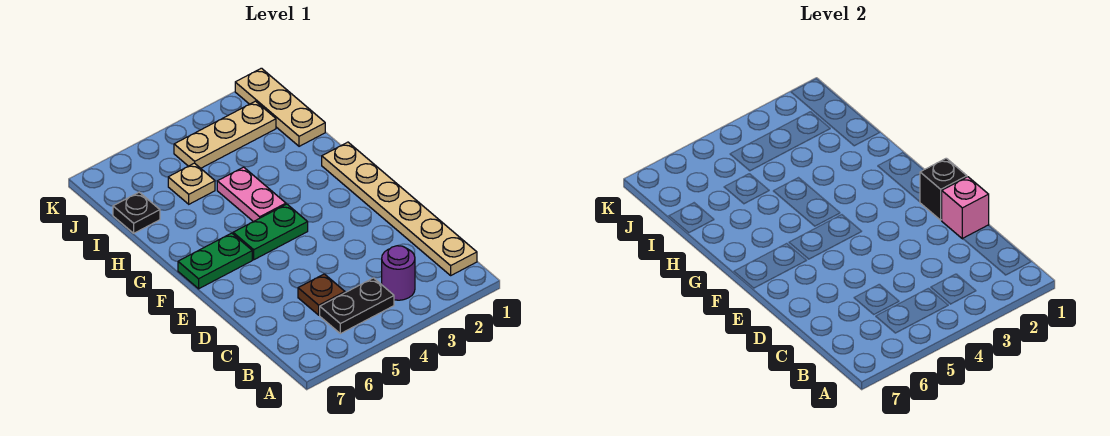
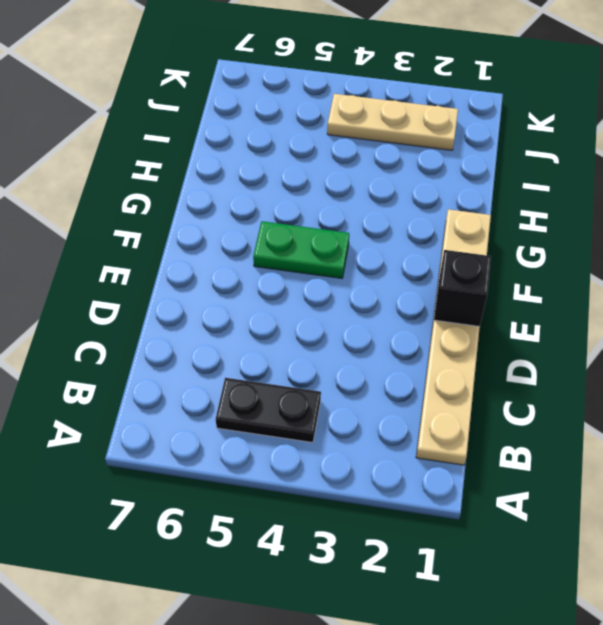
none -> purple round brick B3 level 1
none -> brown plate C5 level 1
none -> green plate F6:F7 level 1

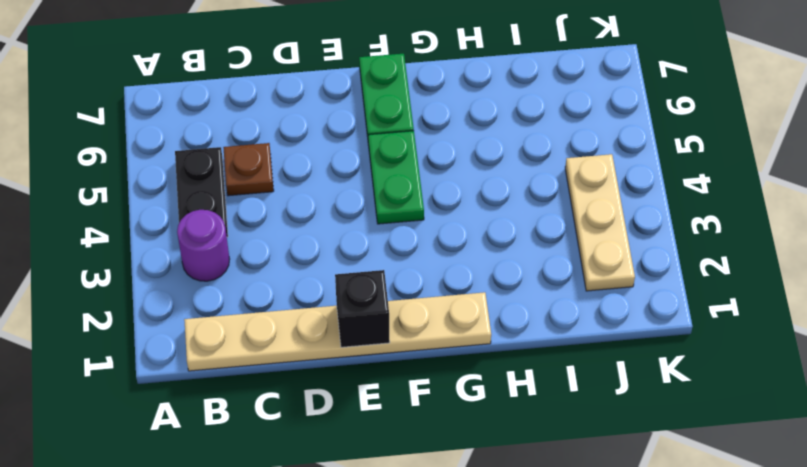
none -> pink plate G4:H4 level 1
none -> tan plate I1:K1 level 1
none -> tan plate I5 level 1

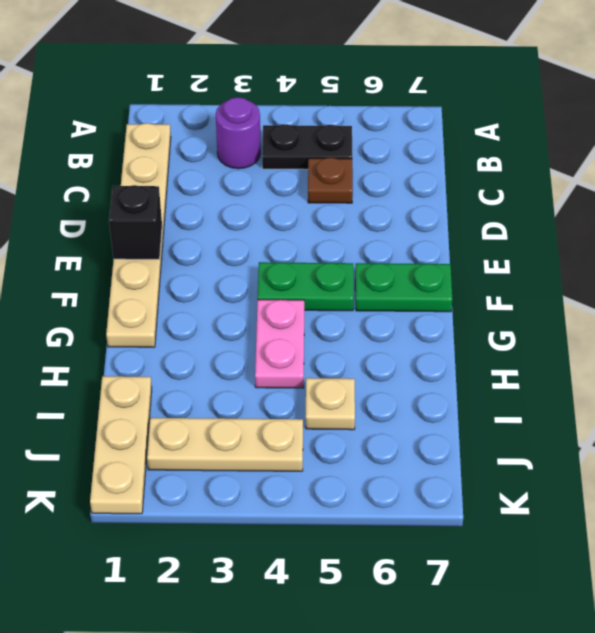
none -> black plate I7 level 1
none -> pink brick D1 level 2

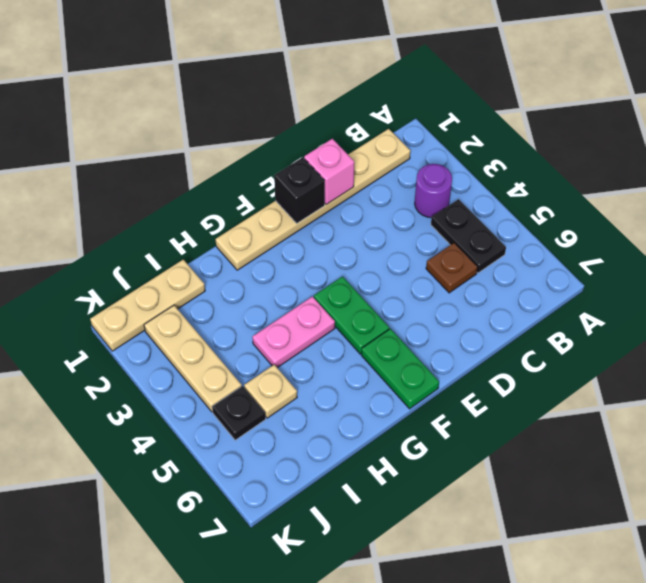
black plate J5 level 1 -> black plate I7 level 1

